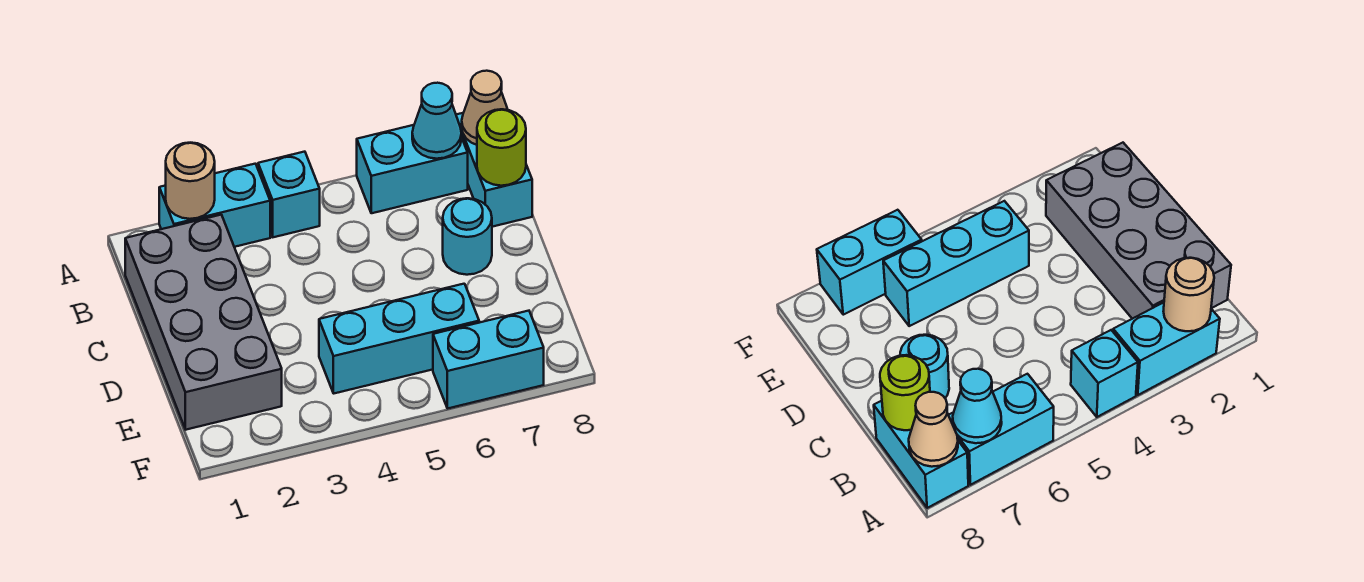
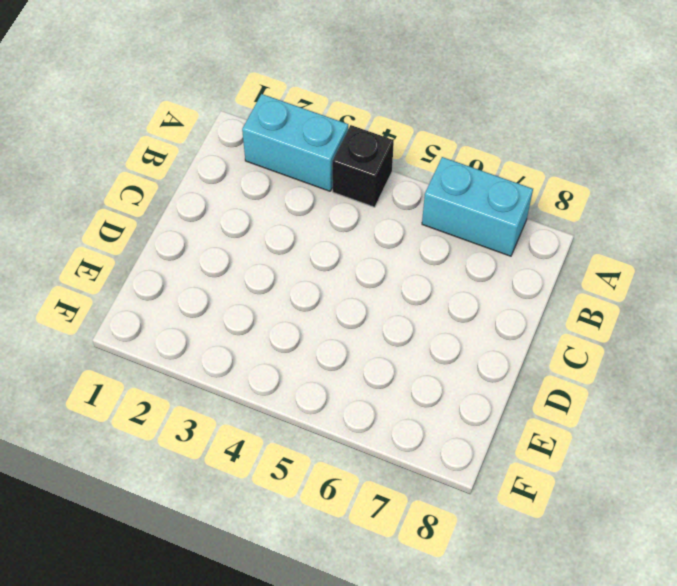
black brick A4 level 1 -> cyan brick A4 level 1
none -> cyan brick A8:B8 level 1
none -> grey brick B1:E2 level 1
none -> cyan round brick C7 level 1

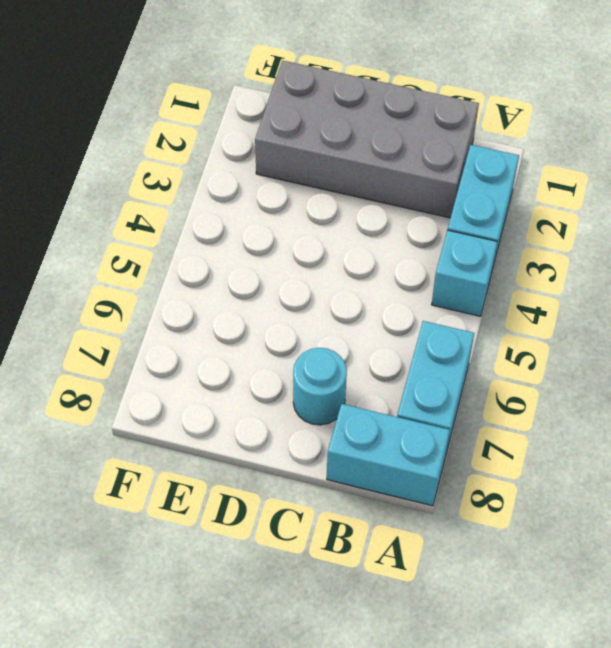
none -> cyan brick E4:E6 level 1
none -> cyan brick F6:F7 level 1
none -> tan round brick A2 level 2

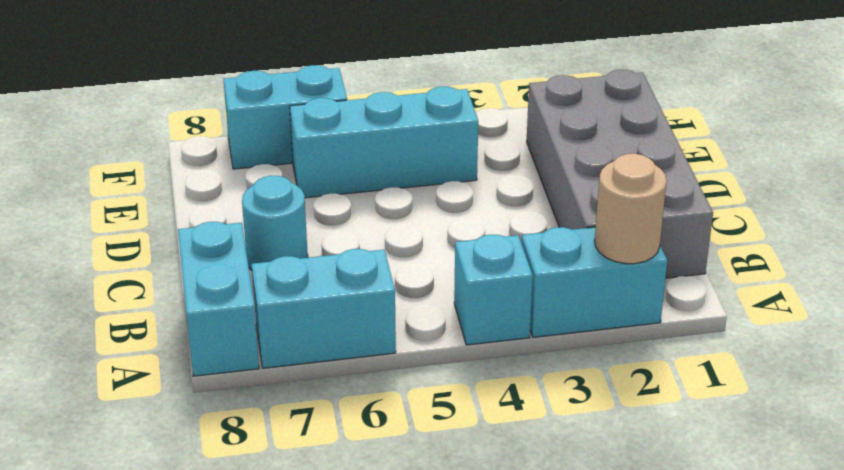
none -> cyan cone A7 level 2
none -> tan cone A8 level 2
none -> lime round brick B8 level 2

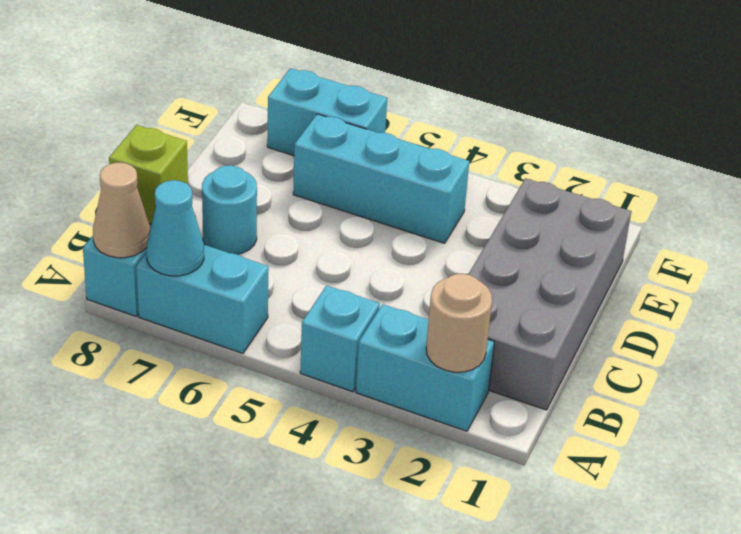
lime brick B8 level 2 -> lime round brick B8 level 2

